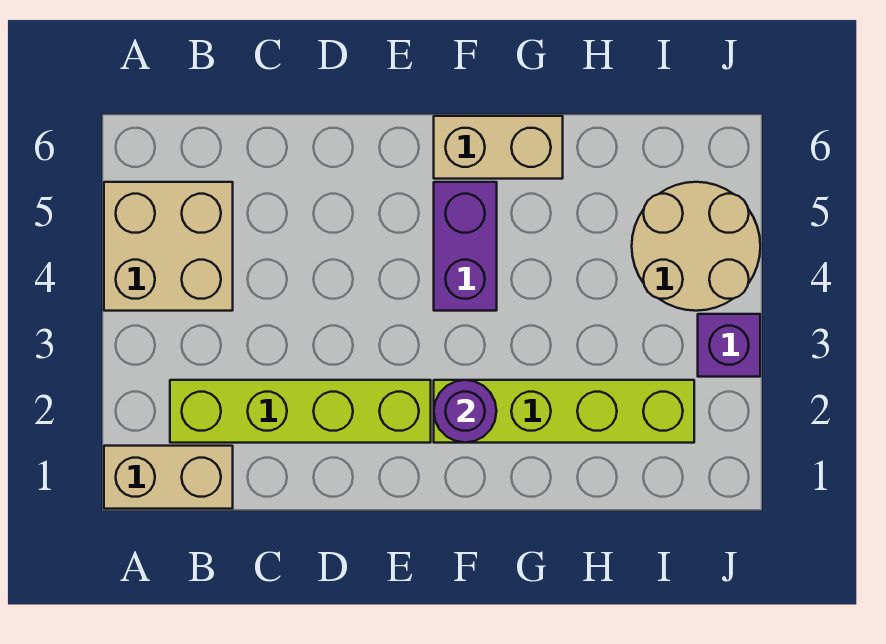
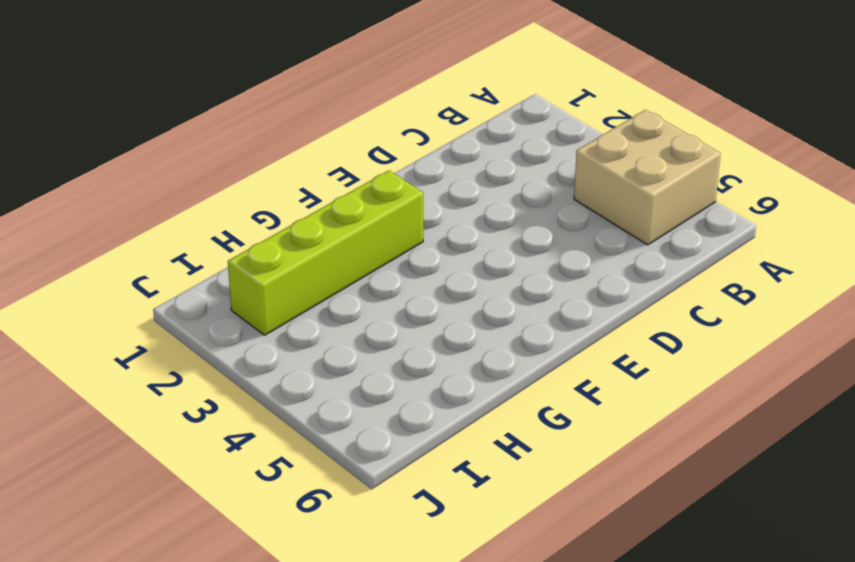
none -> tan brick A1:B1 level 1
none -> lime brick B2:E2 level 1

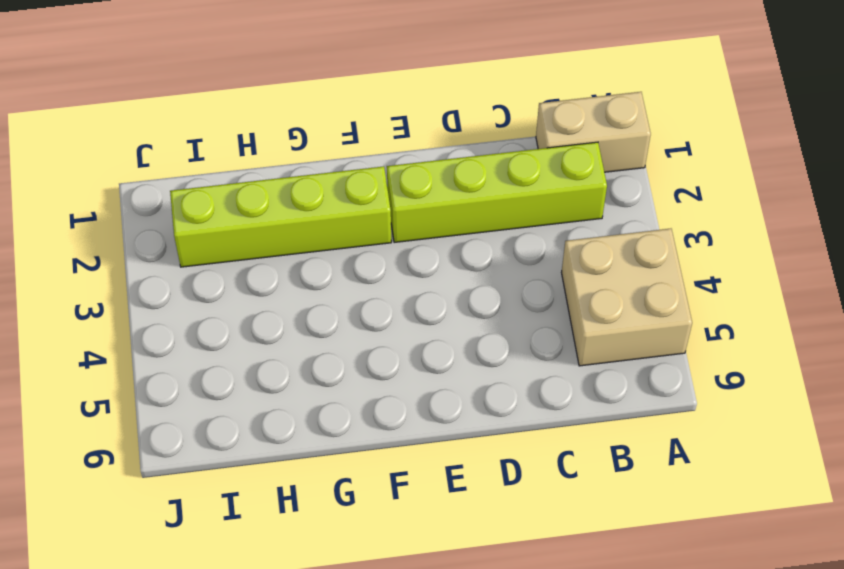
none -> purple brick F4:F5 level 1
none -> tan brick F6:G6 level 1

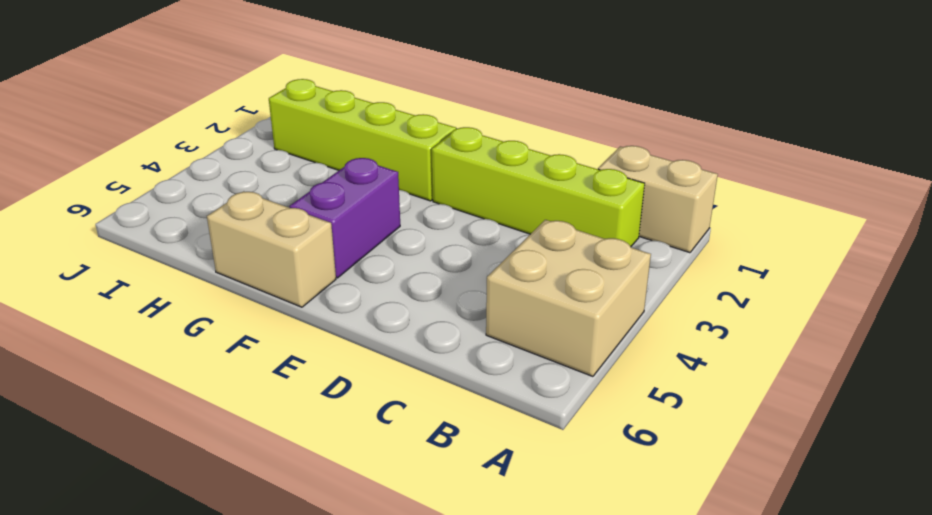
none -> tan round brick I4:J5 level 1
none -> purple brick J3 level 1

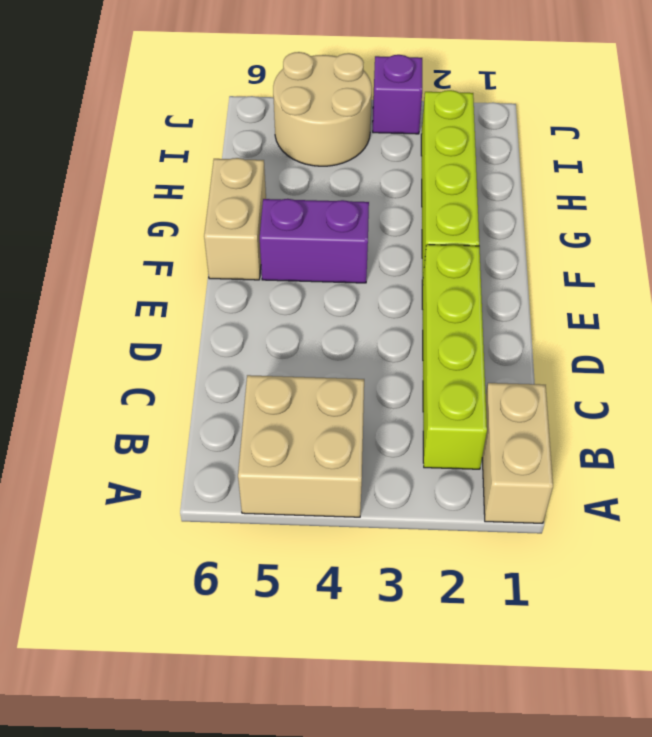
none -> purple round brick F2 level 2

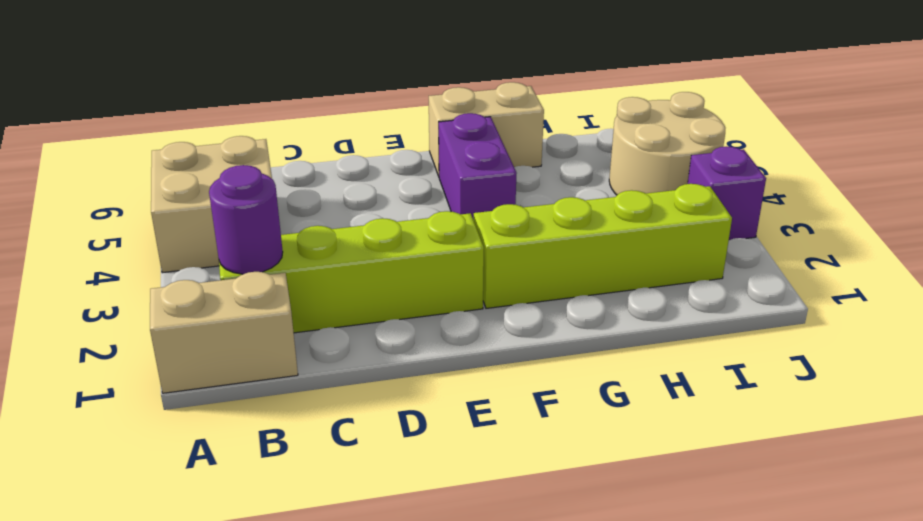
purple round brick B2 level 2 -> purple round brick F2 level 2

